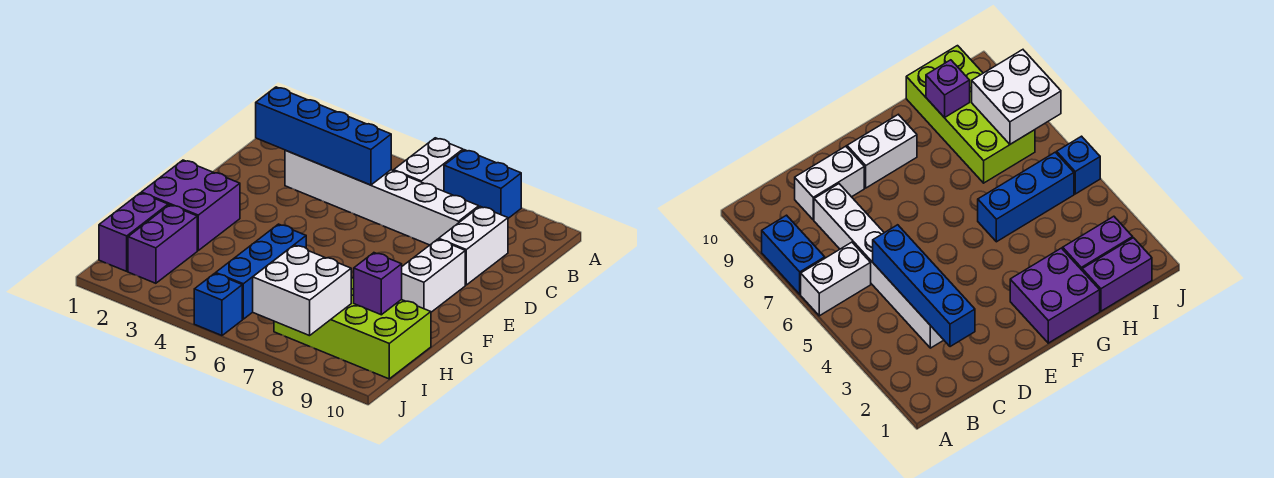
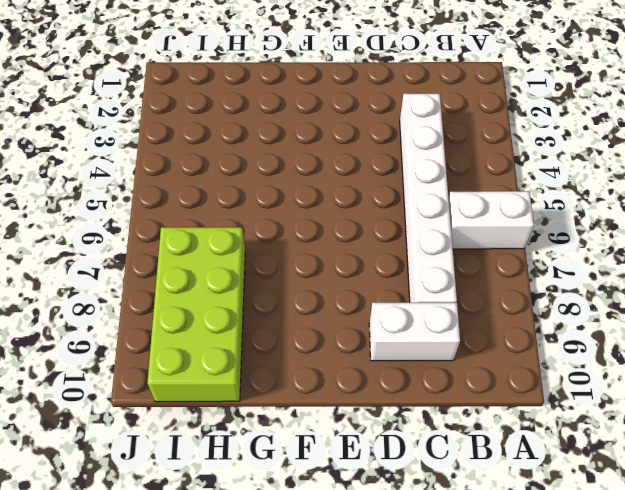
none -> blue brick A7:A8 level 1
none -> white brick E9:F9 level 1
none -> purple brick F1:G2 level 1

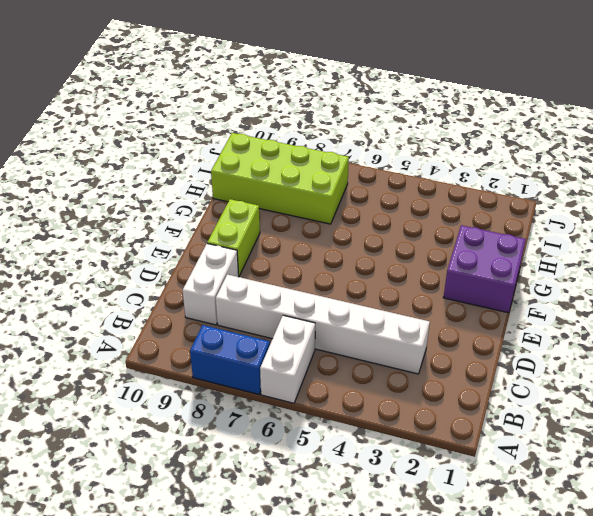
lime brick E9:F9 level 1 -> white brick E9:F9 level 1
none -> blue brick G5:I5 level 1
none -> purple brick H1:I1 level 1
none -> purple brick H2:I2 level 1

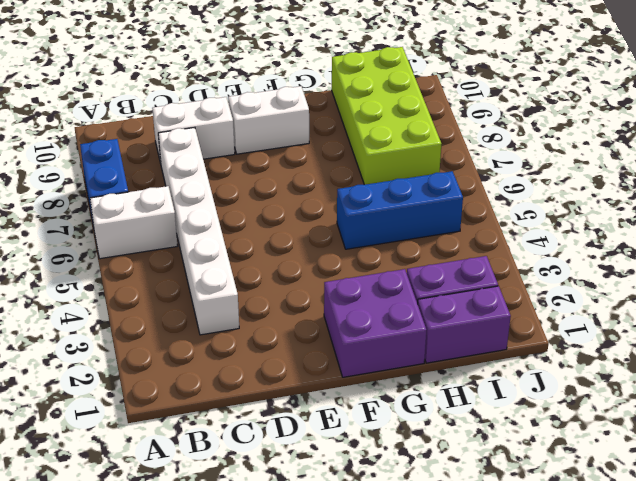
none -> blue brick J5 level 1
none -> blue brick C2:C5 level 2
none -> purple brick H9 level 2

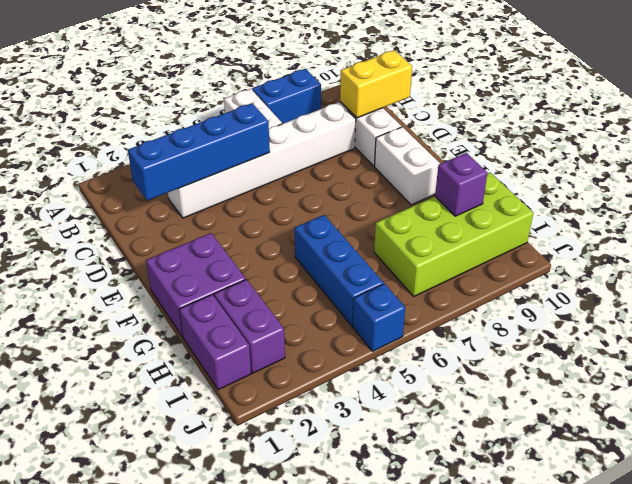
yellow brick C9:C10 level 2 -> none
none -> white brick I7:J8 level 2

